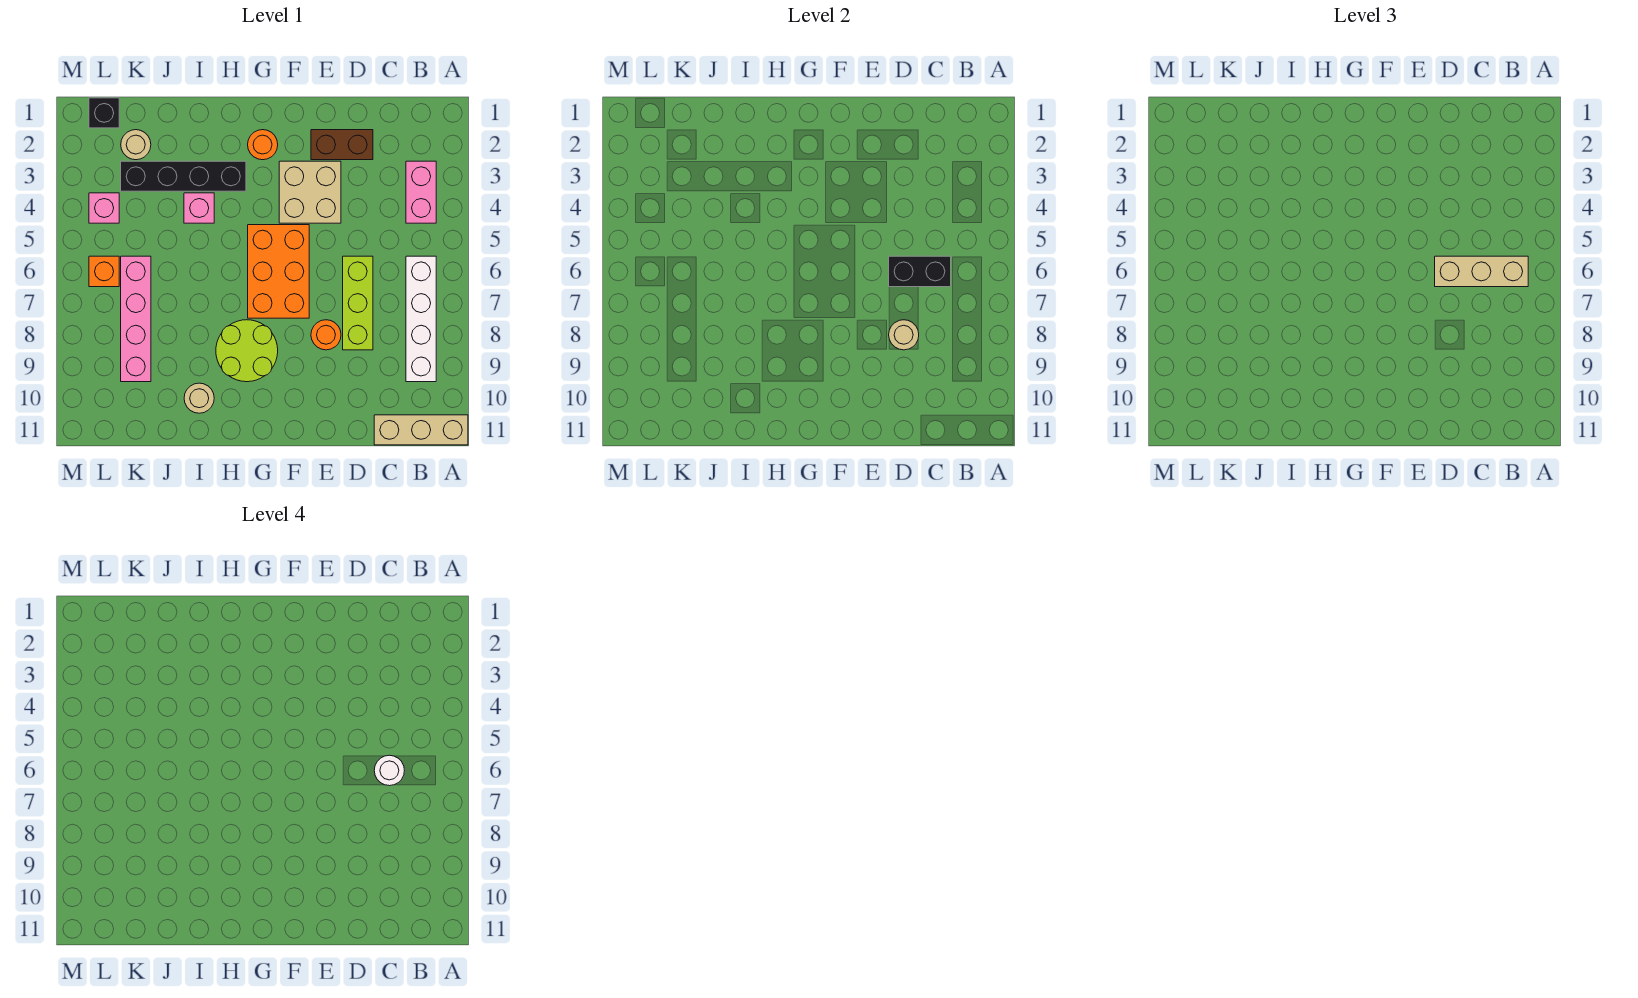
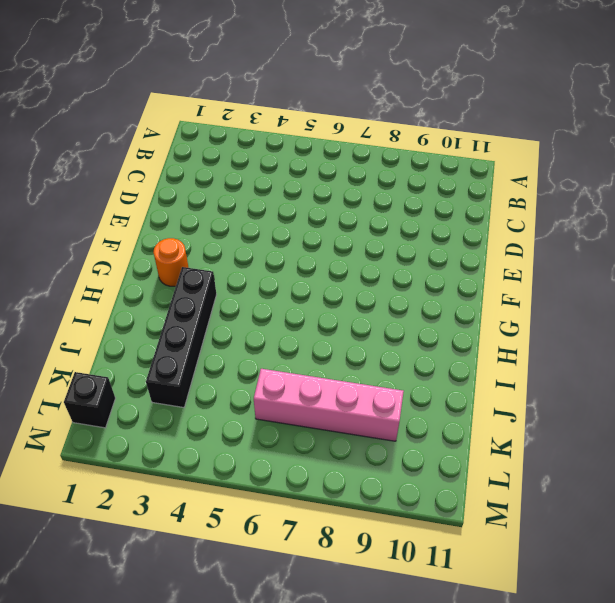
none -> tan brick A11:C11 level 1
none -> pink brick B3:B4 level 1
none -> white brick B6:B9 level 1

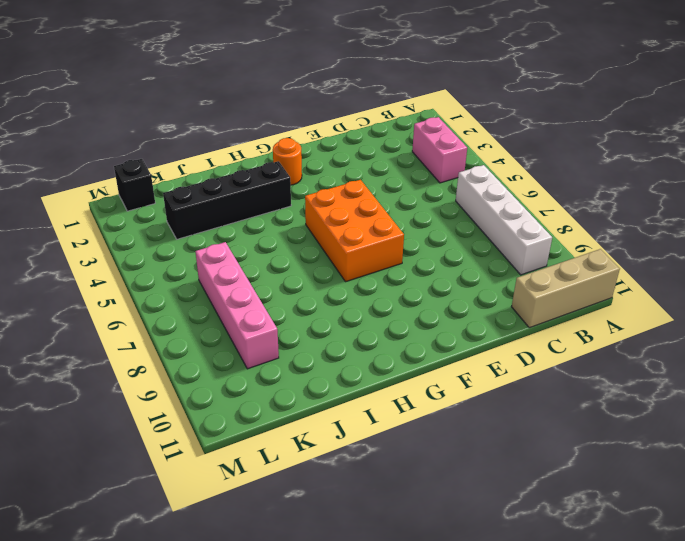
none -> brown brick D2:E2 level 1
none -> lime brick D6:D8 level 1
none -> tan brick E3:F4 level 1

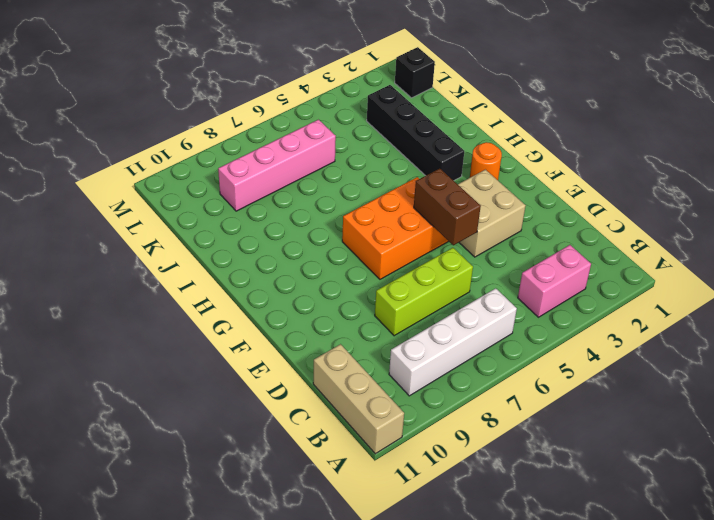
brown brick E5:F5 level 2 -> brown brick D2:E2 level 1
none -> orange round brick E8 level 1
none -> lime round brick G8:H9 level 1
none -> pink brick I4 level 1

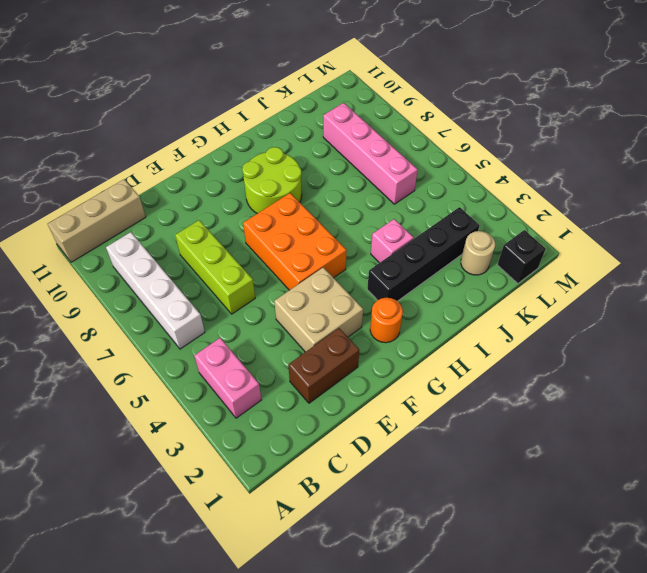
none -> orange round brick E8 level 1
none -> tan round brick I10 level 1
none -> pink brick L4 level 1

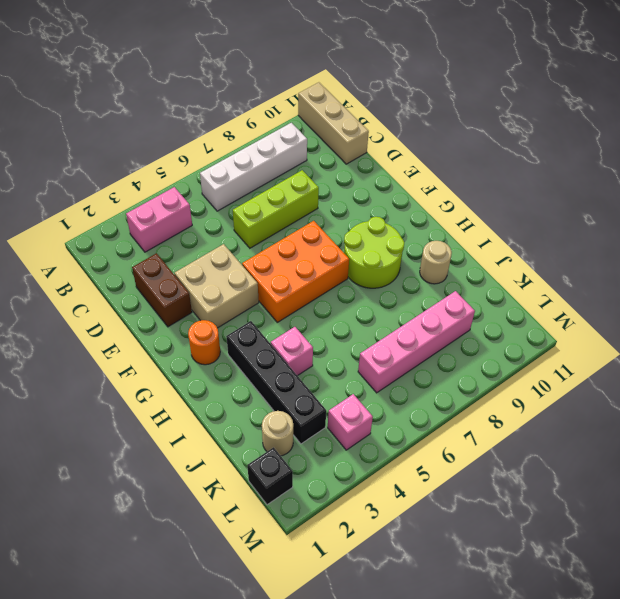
none -> orange round brick E8 level 1
none -> orange brick L6 level 1
none -> black brick C6:D6 level 2

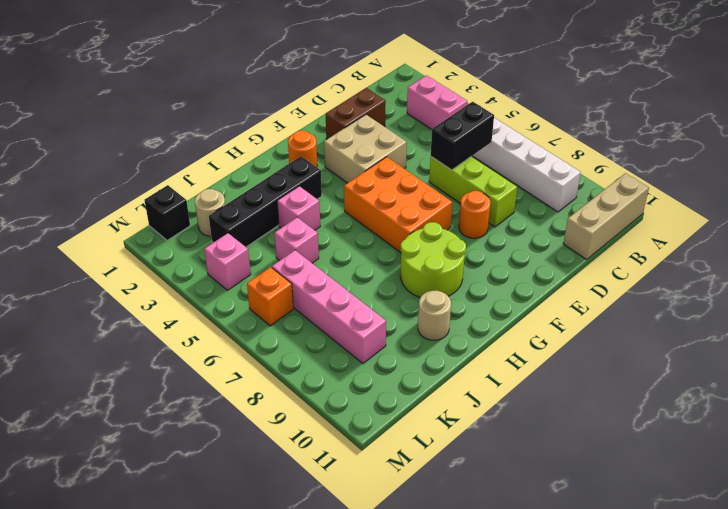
pink brick J5 level 1 -> none
none -> tan round brick D8 level 2
none -> tan brick B6:D6 level 3
none -> white round brick C6 level 4

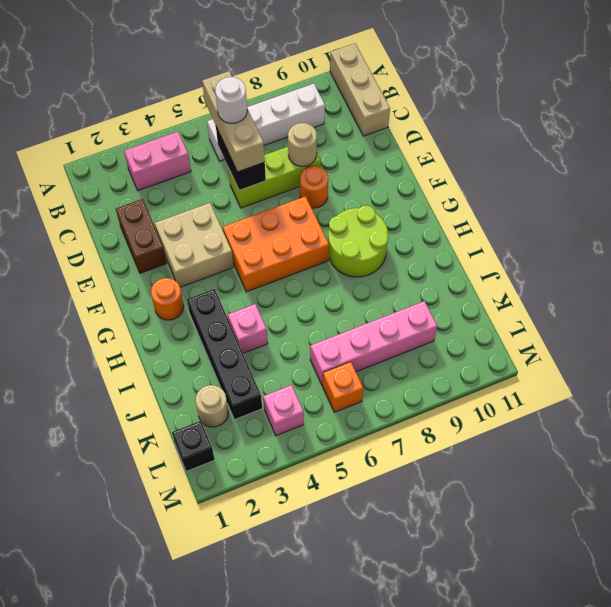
none -> tan round brick I10 level 1

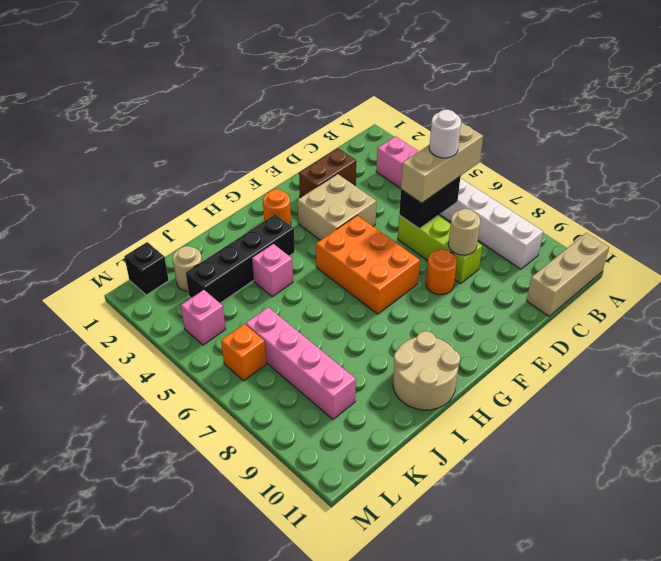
tan round brick H10:I11 level 1 -> tan round brick I10 level 1
none -> lime round brick G8:H9 level 1

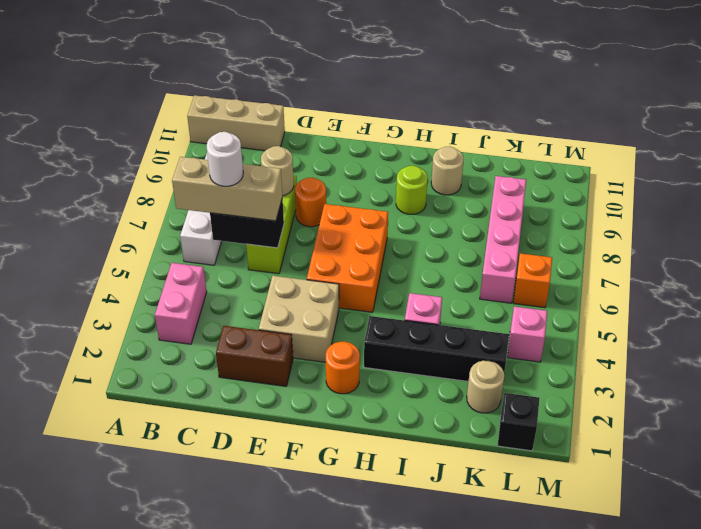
lime round brick H9 level 1 -> lime round brick G8:H9 level 1

